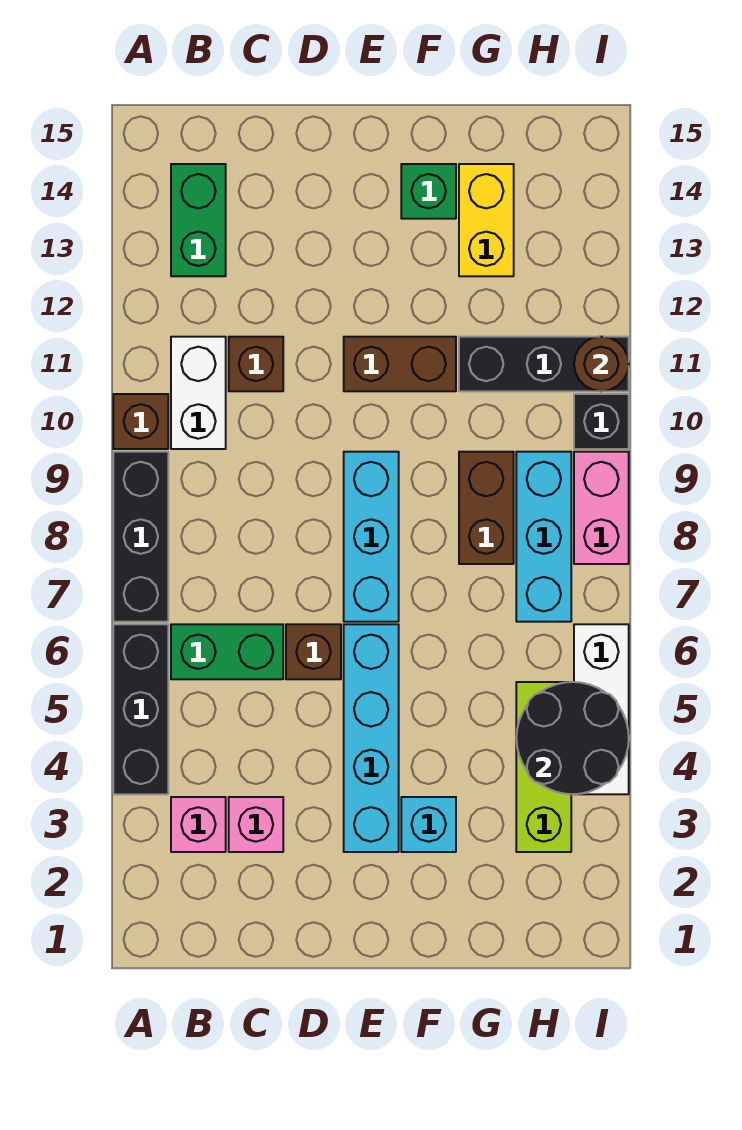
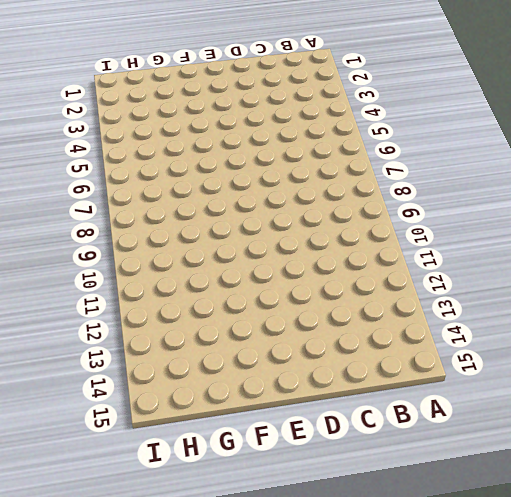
none -> black brick A4:A6 level 1
none -> black brick A7:A9 level 1
none -> brown brick A10 level 1

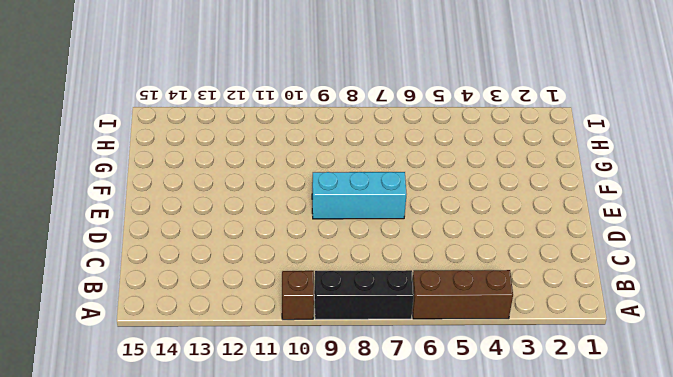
brown brick A4:A6 level 1 -> black brick A4:A6 level 1
none -> pink brick B3 level 1
none -> green brick B6:C6 level 1
none -> white brick B10:B11 level 1

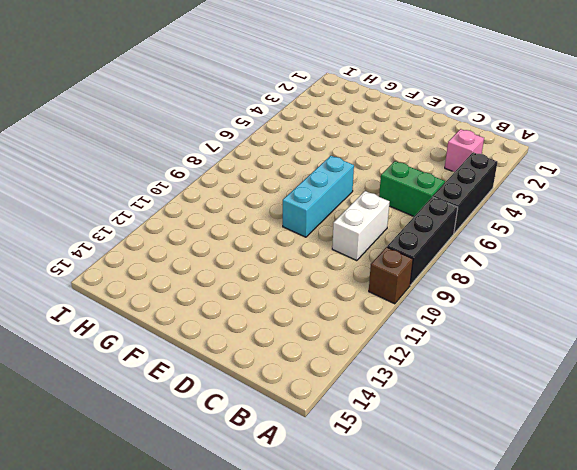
white brick C8:C9 level 1 -> white brick B10:B11 level 1
none -> green brick B13:B14 level 1
none -> pink brick C3 level 1
none -> brown brick C11 level 1

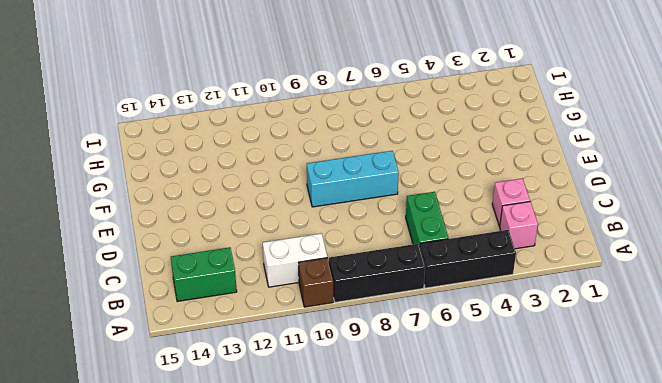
none -> brown brick C11 level 1
none -> brown brick D6 level 1
none -> cyan brick E3:E6 level 1

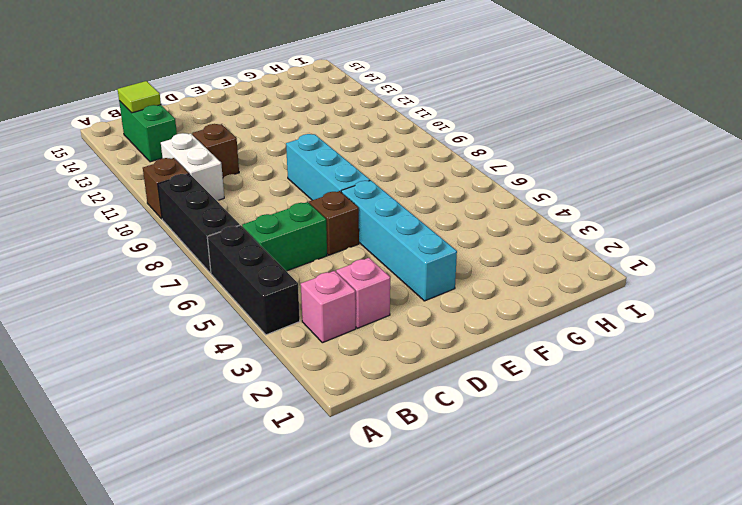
lime tile B14 level 2 -> none
none -> brown brick E11:F11 level 1
none -> cyan brick F3 level 1
none -> green brick F14 level 1

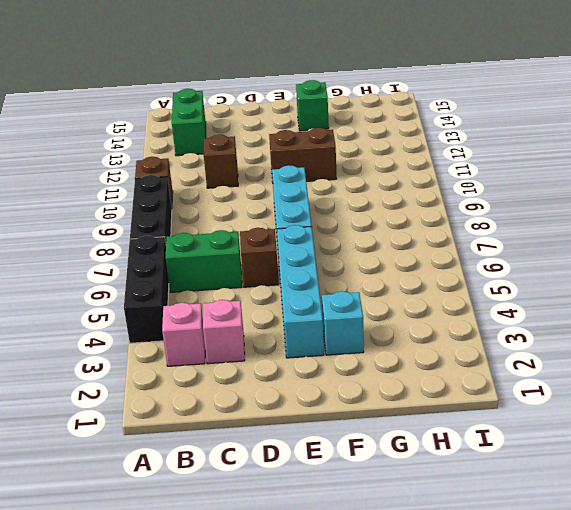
none -> white brick B10:B11 level 1
none -> brown brick G8:G9 level 1
none -> black brick G11:I11 level 1

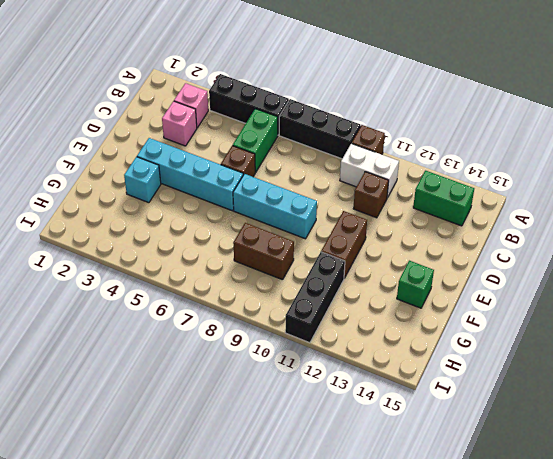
none -> yellow brick G13:G14 level 1
none -> lime brick H3:H5 level 1
none -> cyan brick H7:H9 level 1

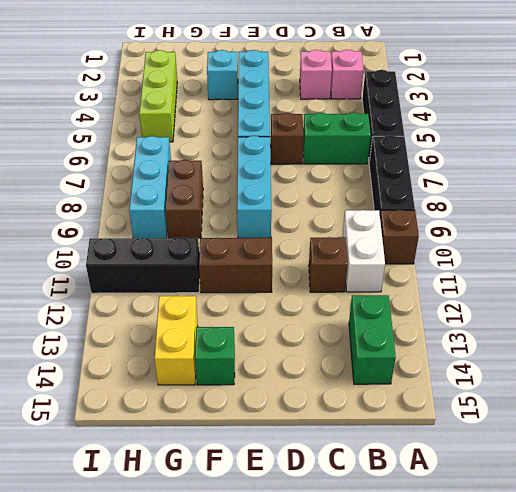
none -> white brick I4:I6 level 1
none -> pink brick I8:I9 level 1
none -> black brick I10 level 1

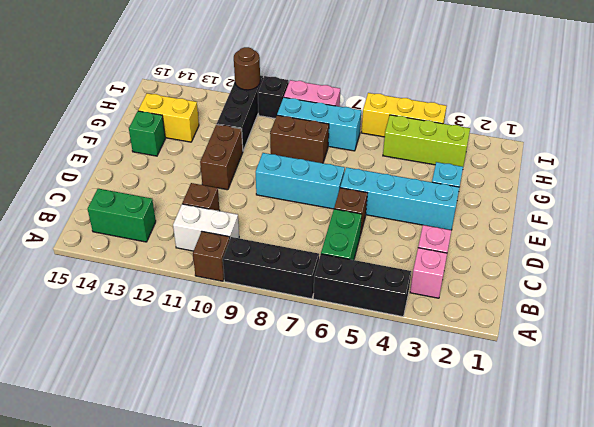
yellow brick I4:I6 level 1 -> white brick I4:I6 level 1
none -> black round brick H4:I5 level 2

